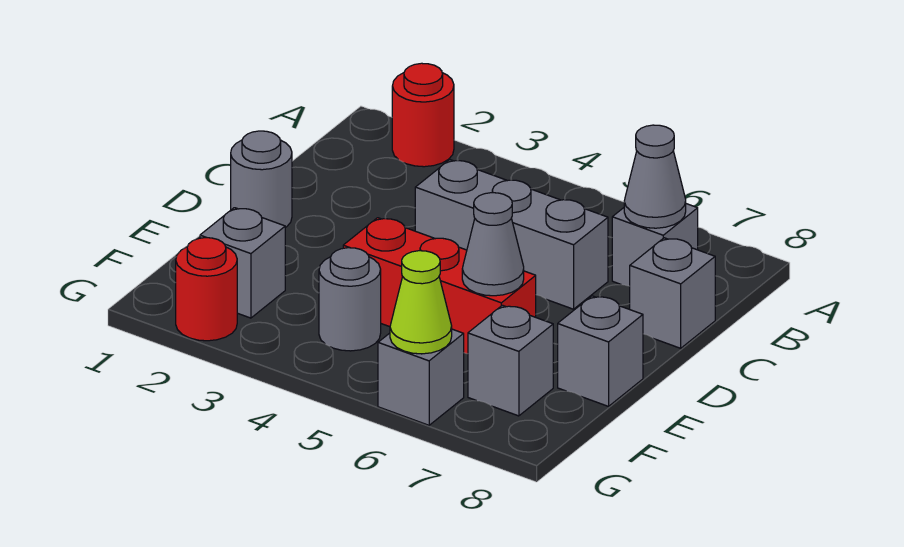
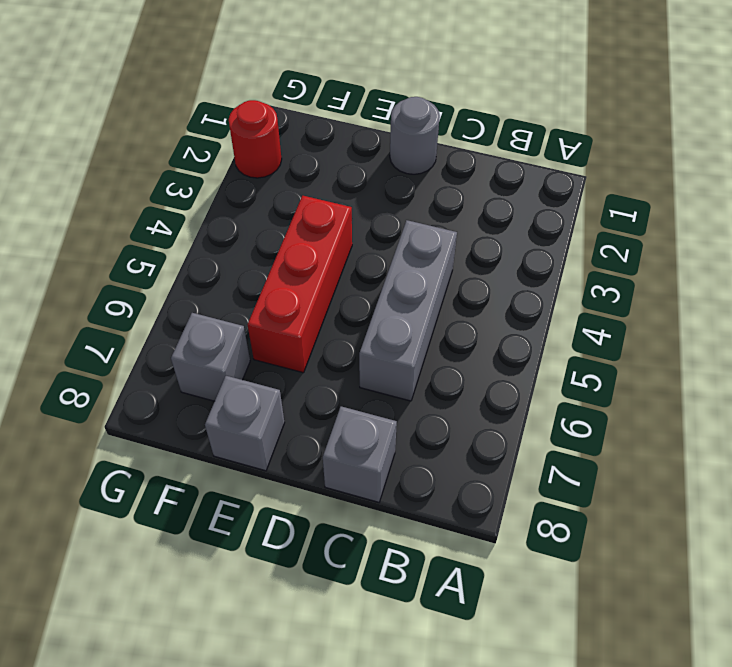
none -> red round brick A2 level 1
none -> grey brick B7 level 1
none -> grey brick F2 level 1

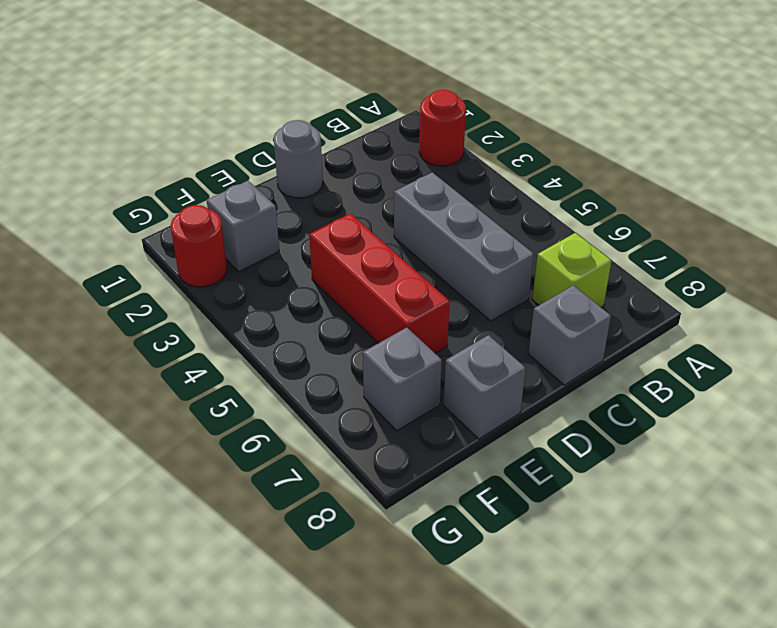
lime brick B7 level 1 -> grey brick B7 level 1
none -> grey round brick F4 level 1
none -> grey brick G6 level 1
none -> grey cone B7 level 2

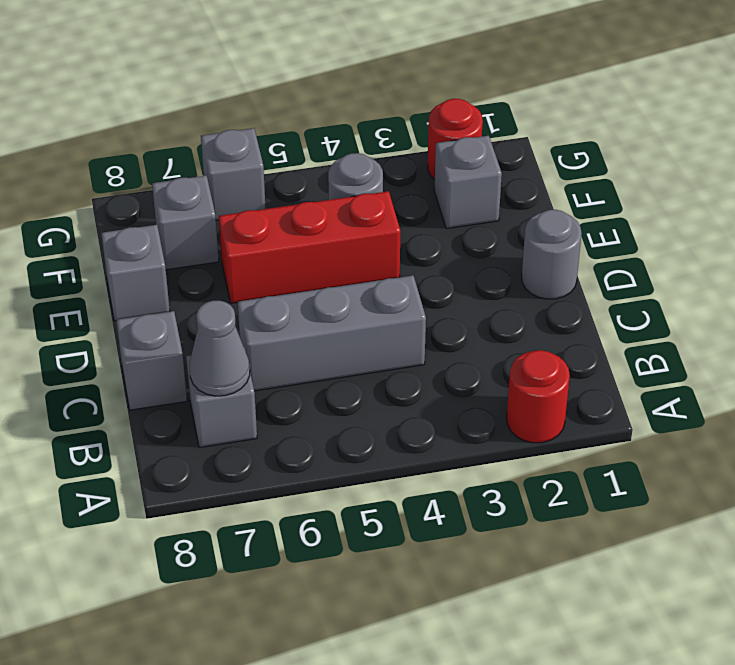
none -> grey cone E6 level 2
none -> lime cone G6 level 2

